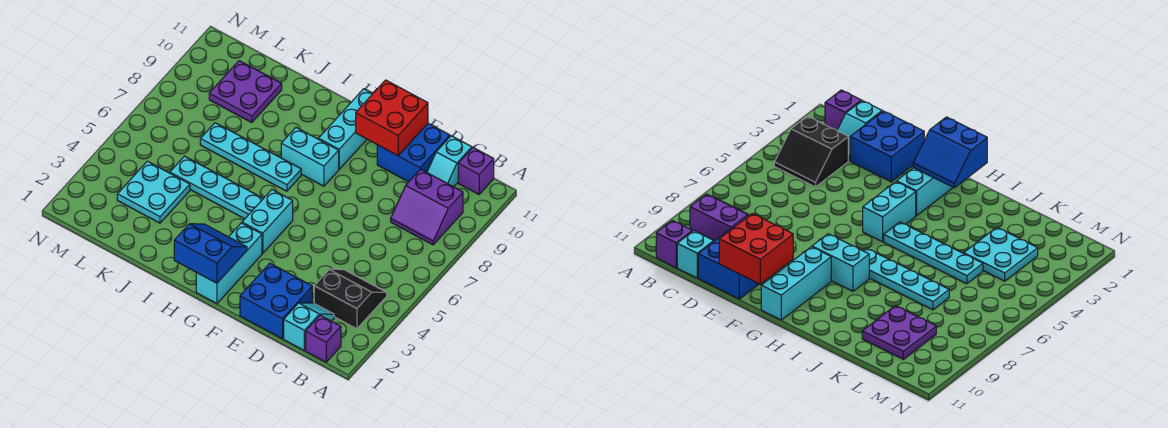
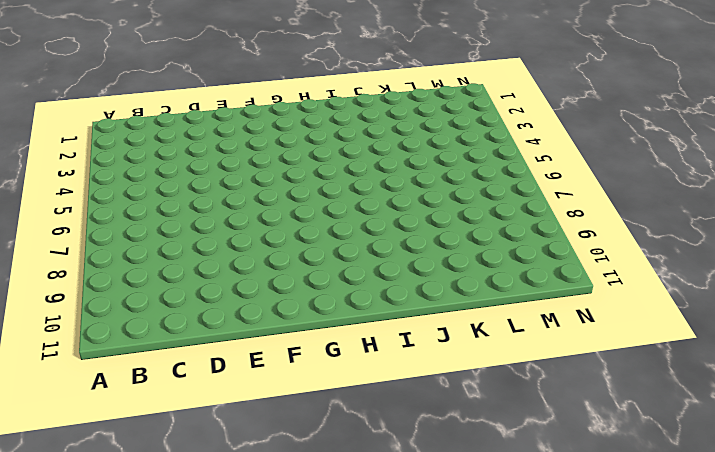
none -> purple brick B1 level 1
none -> black slope B3:C4 level 1 top 3
none -> purple slope B8:C9 level 1 top 9

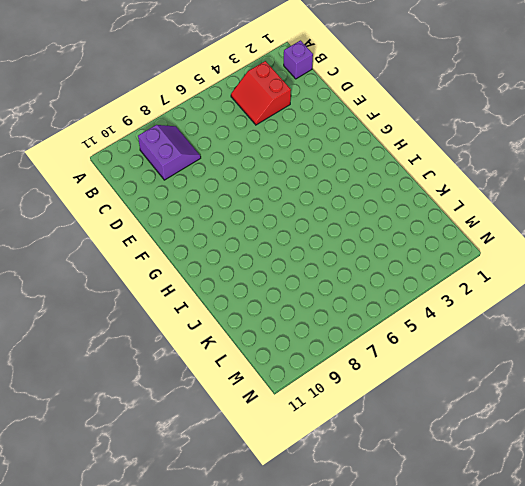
red slope B3:C4 level 1 top 3 -> black slope B3:C4 level 1 top 3
none -> purple brick B11 level 1
none -> cyan slope C1:C2 level 1 top 1
none -> cyan slope C10:C11 level 1 top 11

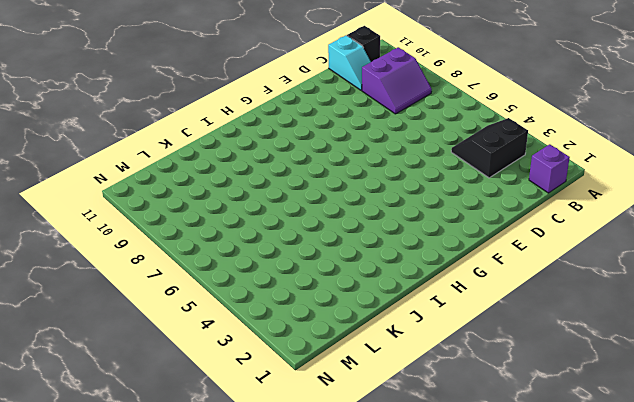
black brick B11 level 1 -> purple brick B11 level 1
none -> cyan slope C1:C2 level 1 top 1
none -> blue brick D1:E2 level 1
none -> blue brick D10:E11 level 1

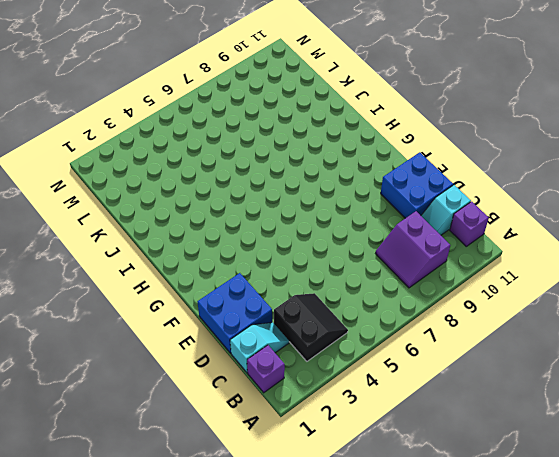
none -> cyan brick G1:G3 level 1
none -> cyan brick G4:G5 level 1
none -> cyan brick G8:H8 level 1

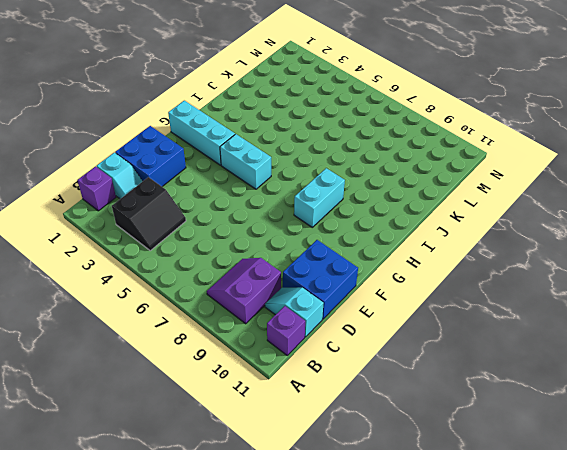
none -> cyan brick G9:G11 level 1
none -> cyan plate H5:K5 level 1
none -> cyan plate H7:K7 level 1

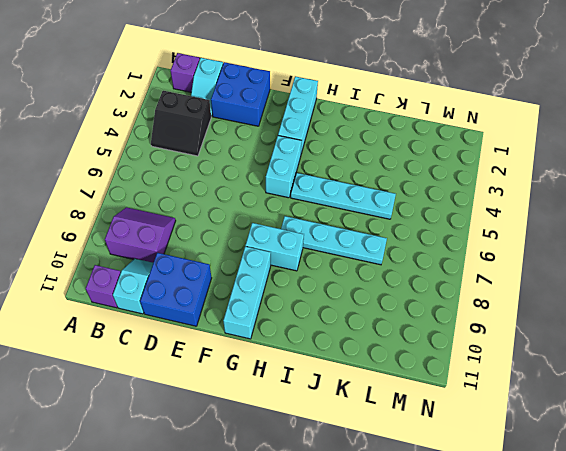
none -> cyan plate K3:L4 level 1
none -> purple plate K9:L10 level 1
none -> red brick E10:F11 level 2

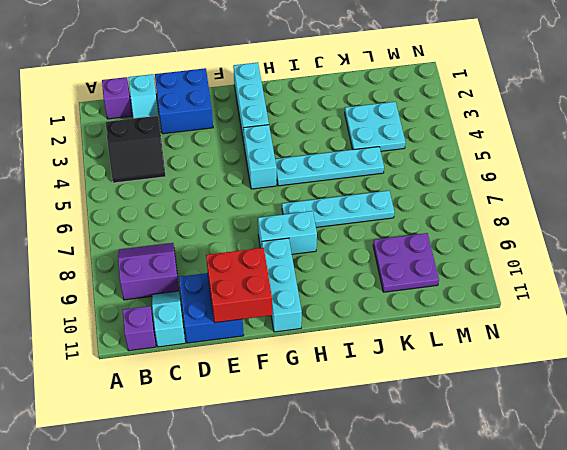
none -> blue slope G1:H2 level 2 top 1

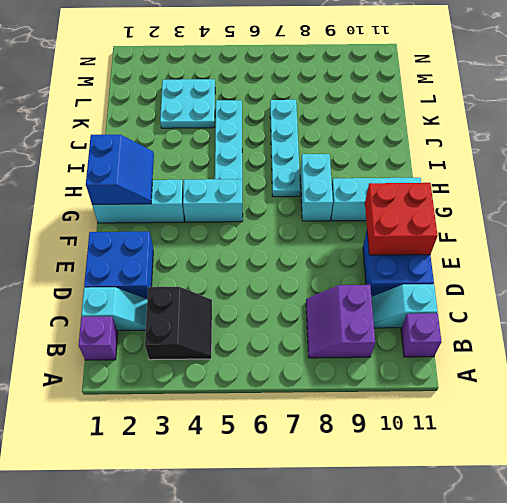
none -> purple plate K9:L10 level 1

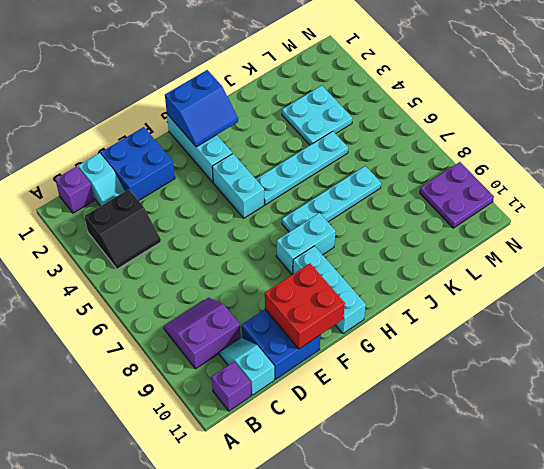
purple plate M9:N10 level 1 -> purple plate K9:L10 level 1

